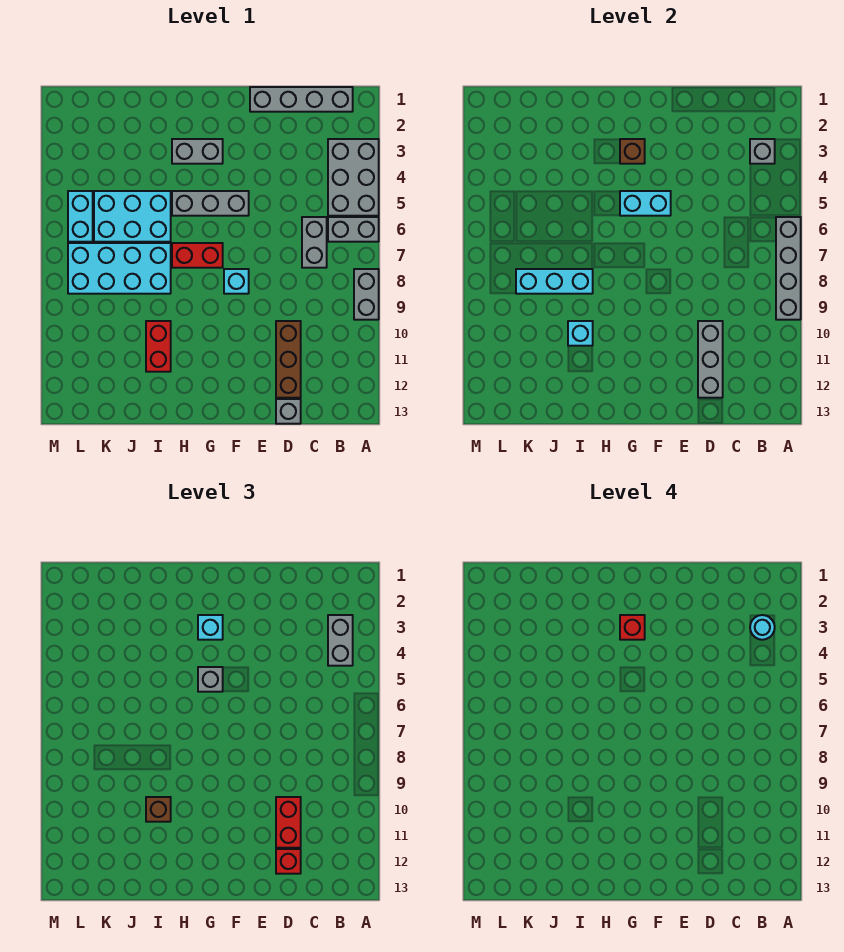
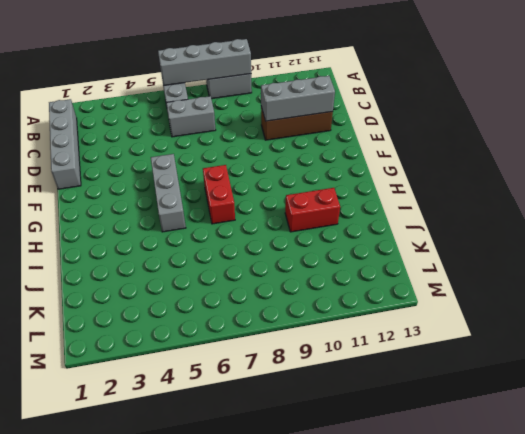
none -> grey brick A3:B5 level 1
none -> grey brick D13 level 1
none -> cyan brick F8 level 1
none -> grey brick G3:H3 level 1

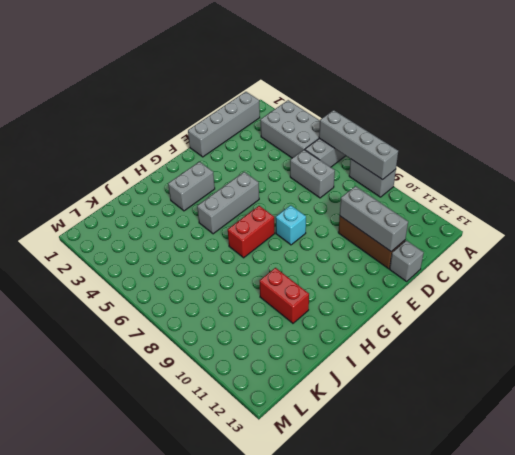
none -> cyan brick I5:K6 level 1
none -> cyan brick I7:L8 level 1
none -> cyan brick L5:L6 level 1
none -> grey brick B3 level 2

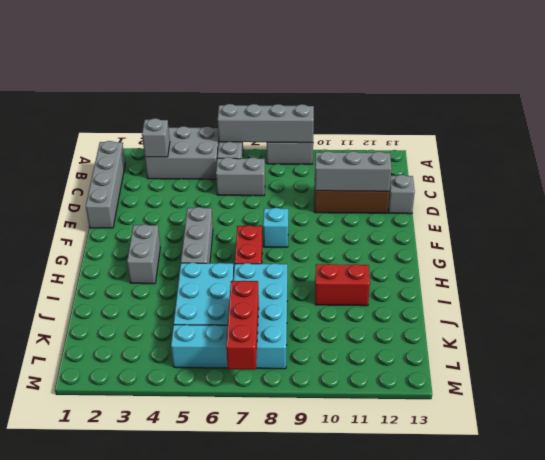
red brick K7:M7 level 2 -> none
none -> cyan brick F5:G5 level 2
none -> brown brick G3 level 2
none -> cyan brick I8:K8 level 2
none -> cyan brick I10 level 2

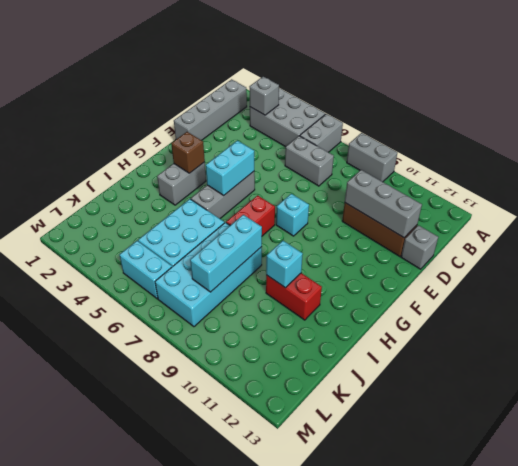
none -> grey brick A6:A9 level 2
none -> grey brick B3:B4 level 3
none -> red brick D10:D11 level 3
none -> red brick D12 level 3

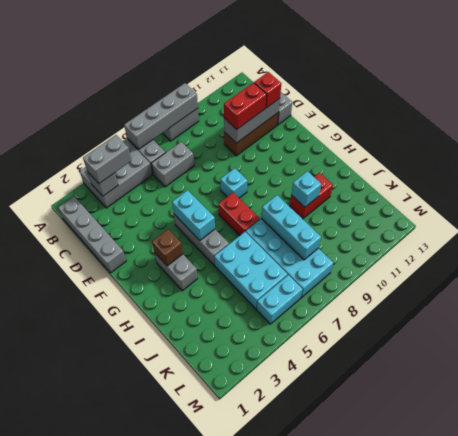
none -> cyan brick G3 level 3
none -> grey brick G5 level 3
none -> brown brick I10 level 3
none -> cyan round brick B3 level 4

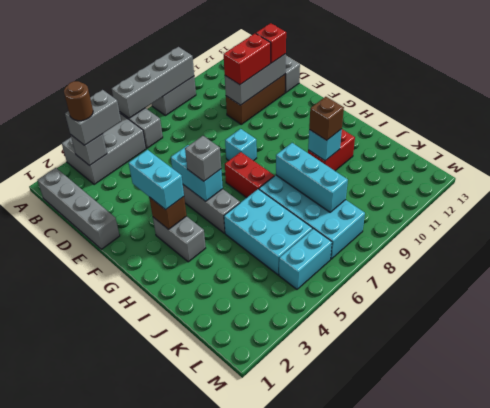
brown round brick B3 level 4 -> cyan round brick B3 level 4
cyan brick F3:G3 level 3 -> cyan brick G3 level 3
none -> grey brick C6:C7 level 1
none -> red brick G3 level 4

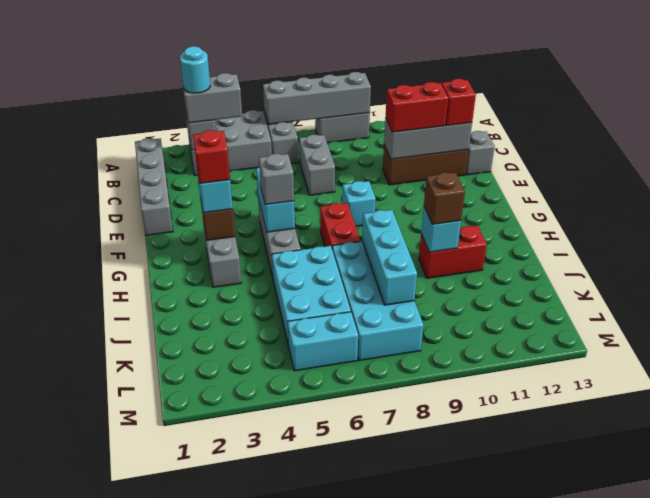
grey brick C7:D7 level 1 -> grey brick C6:C7 level 1

